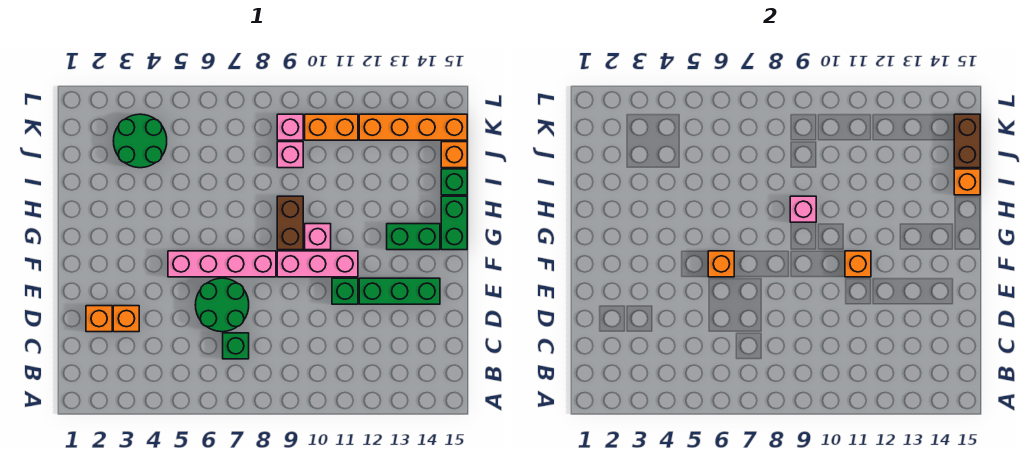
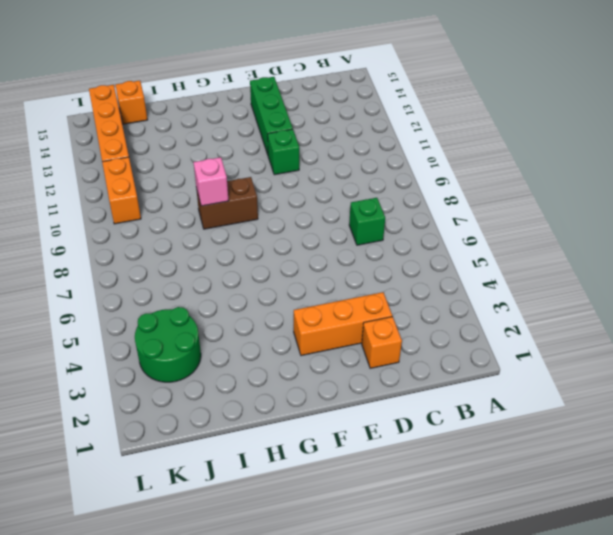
orange brick D3:F3 level 1 -> orange brick D3 level 1
none -> green round brick D6:E7 level 1
none -> pink brick F5:F8 level 1
none -> pink brick F9:F11 level 1

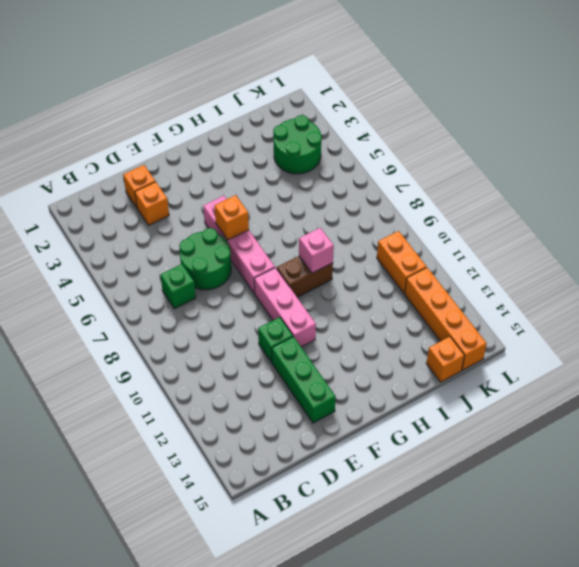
none -> pink brick G10 level 1
none -> green brick G13:G14 level 1
none -> green brick G15:H15 level 1

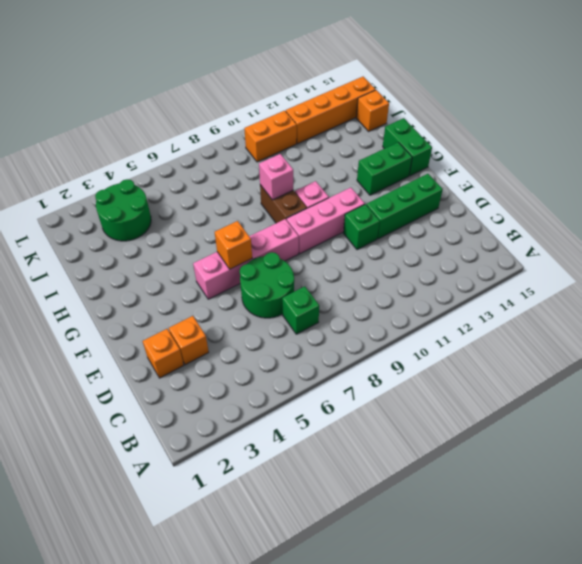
none -> green brick I15 level 1
none -> pink brick J9 level 1
none -> pink brick K9 level 1

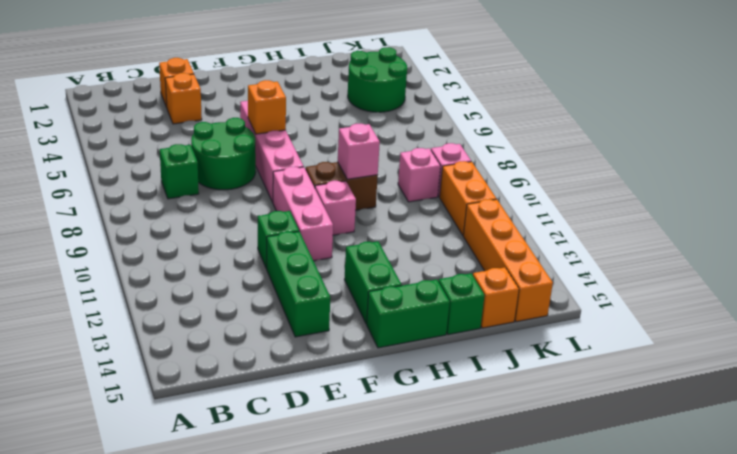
none -> orange brick F11 level 2
none -> orange brick I15 level 2
none -> brown brick J15:K15 level 2

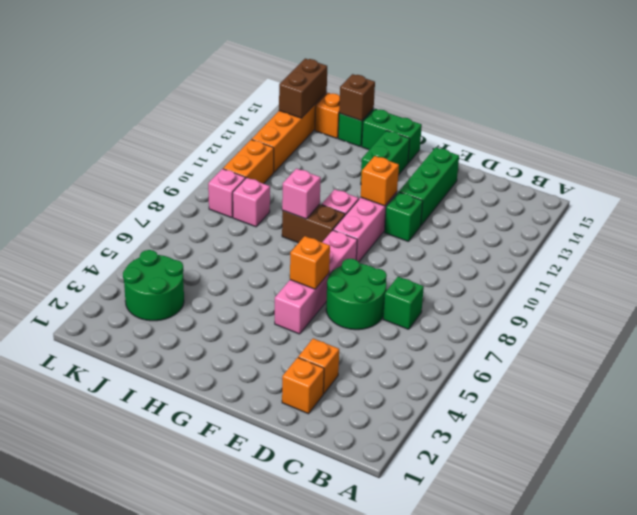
brown brick I15 level 2 -> orange brick I15 level 2
brown brick K14:K15 level 2 -> brown brick J15:K15 level 2

